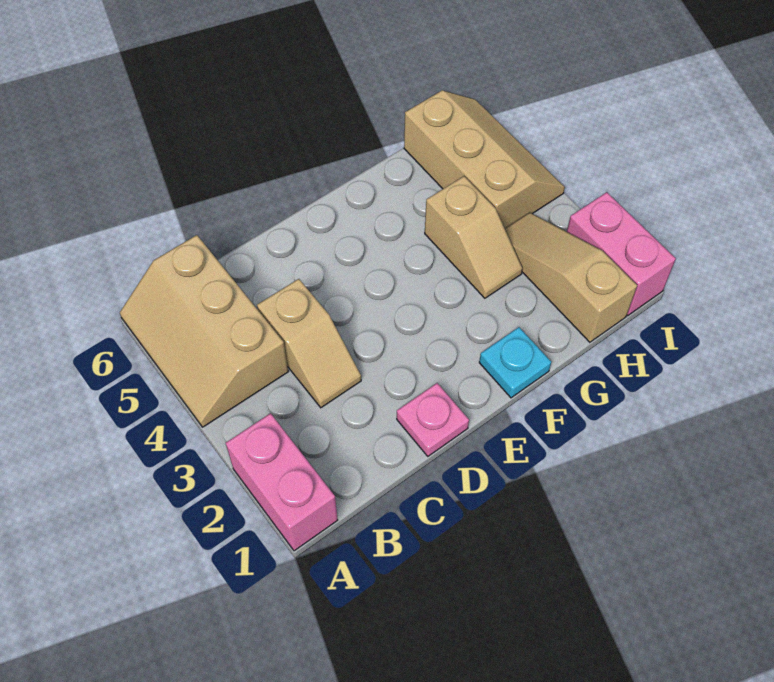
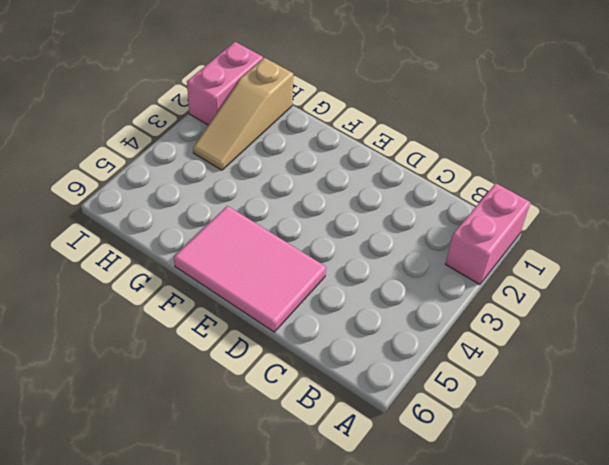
pink tile D5:F6 level 1 -> none
none -> tan slope A4:B6 level 1 top B
none -> tan slope C3:C4 level 1 top 4

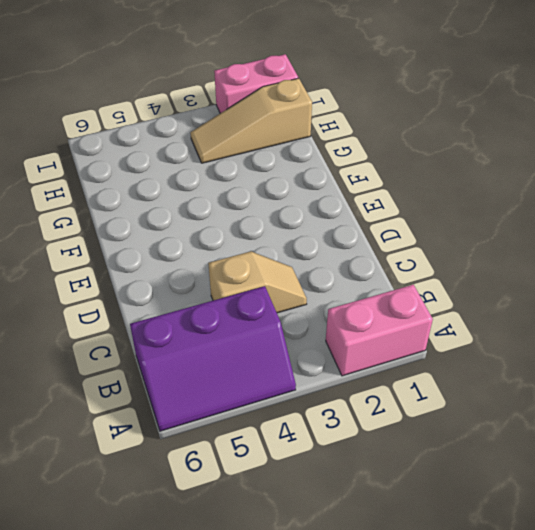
purple slope A4:B6 level 1 top B -> tan slope A4:B6 level 1 top B
none -> pink plate D1 level 1
none -> cyan plate F1 level 1

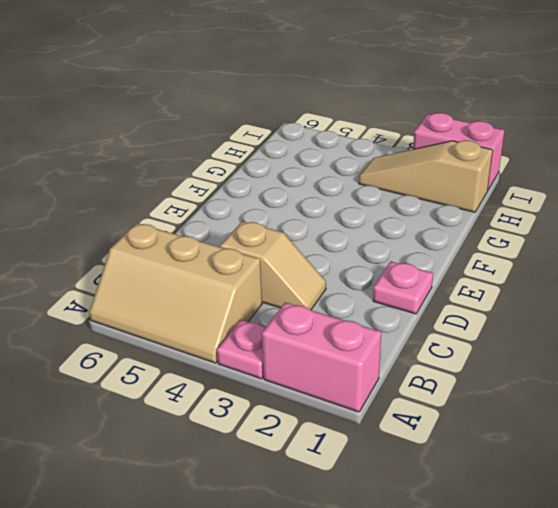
pink plate A3 level 1 -> none
none -> cyan plate F1 level 1
none -> tan slope G3:G4 level 1 top 4

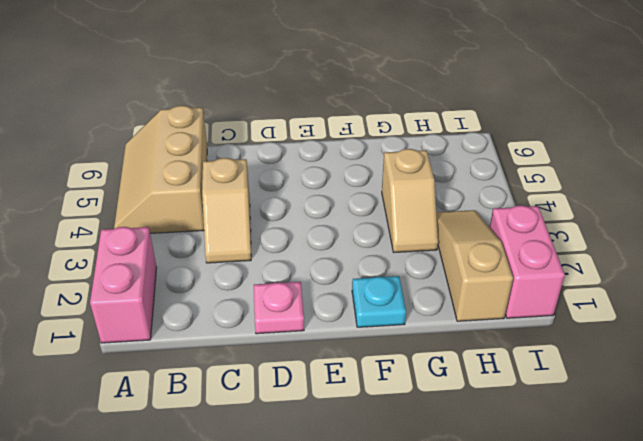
none -> tan slope H4:I6 level 1 top H

